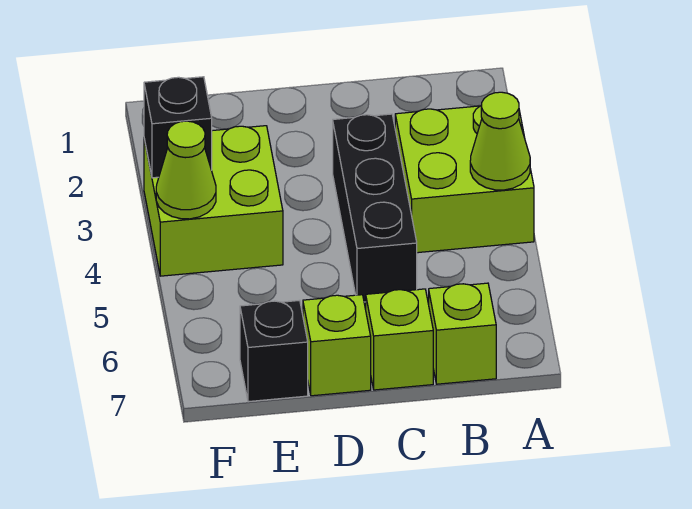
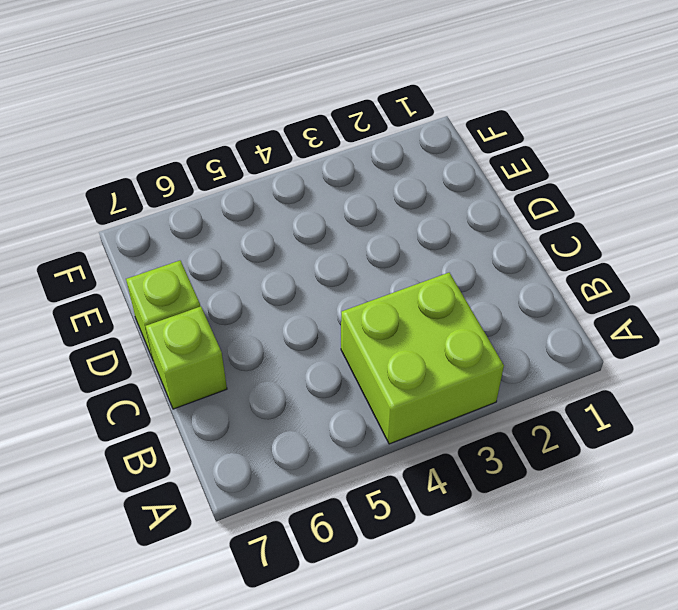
none -> lime brick B7 level 1
none -> black brick C3:C5 level 1

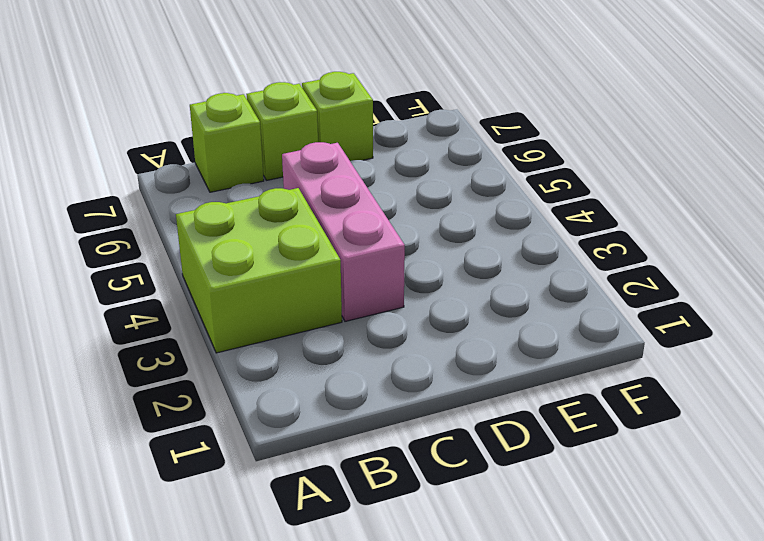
pink brick C3:C5 level 1 -> black brick C3:C5 level 1
none -> lime brick E3:F4 level 1
none -> black brick E7 level 1

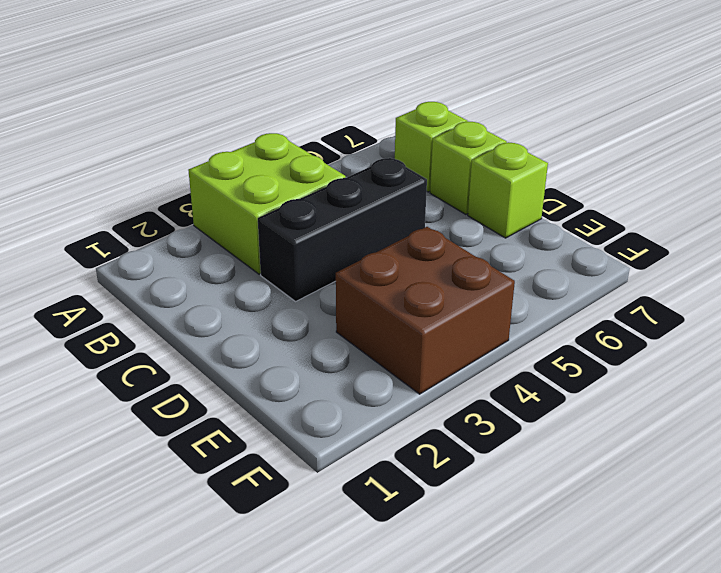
brown brick E3:F4 level 1 -> lime brick E3:F4 level 1
none -> black brick E7 level 1
none -> lime cone A4 level 2

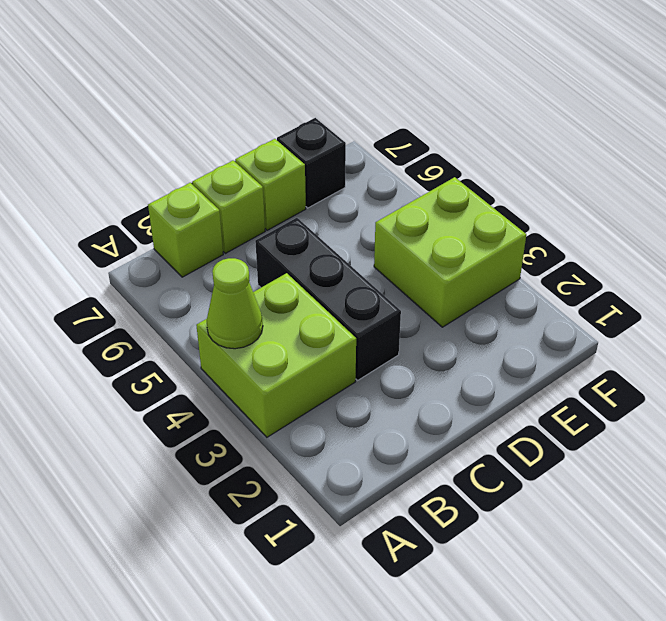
none -> black brick F3 level 2
none -> lime cone F4 level 2

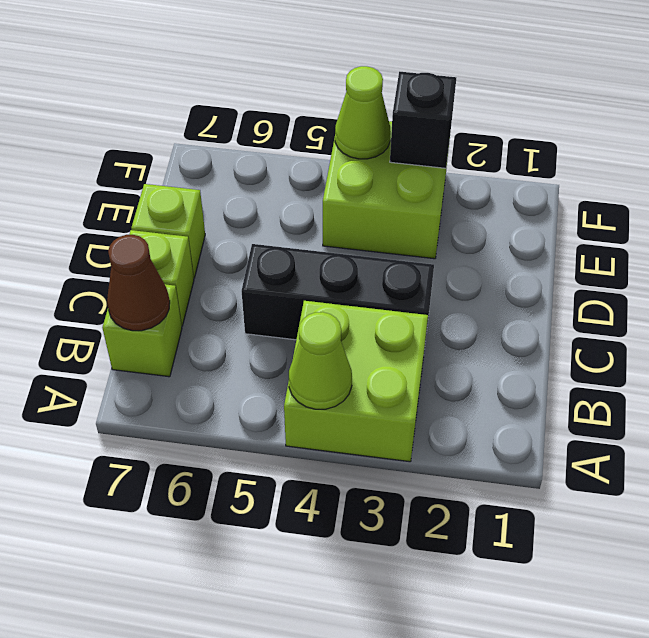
brown cone B7 level 2 -> none
none -> black brick E7 level 1

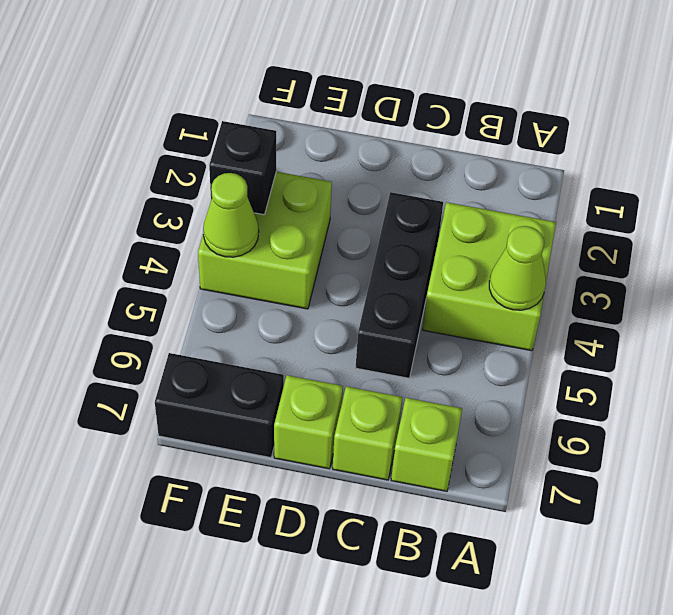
black brick E7:F7 level 1 -> black brick E7 level 1

